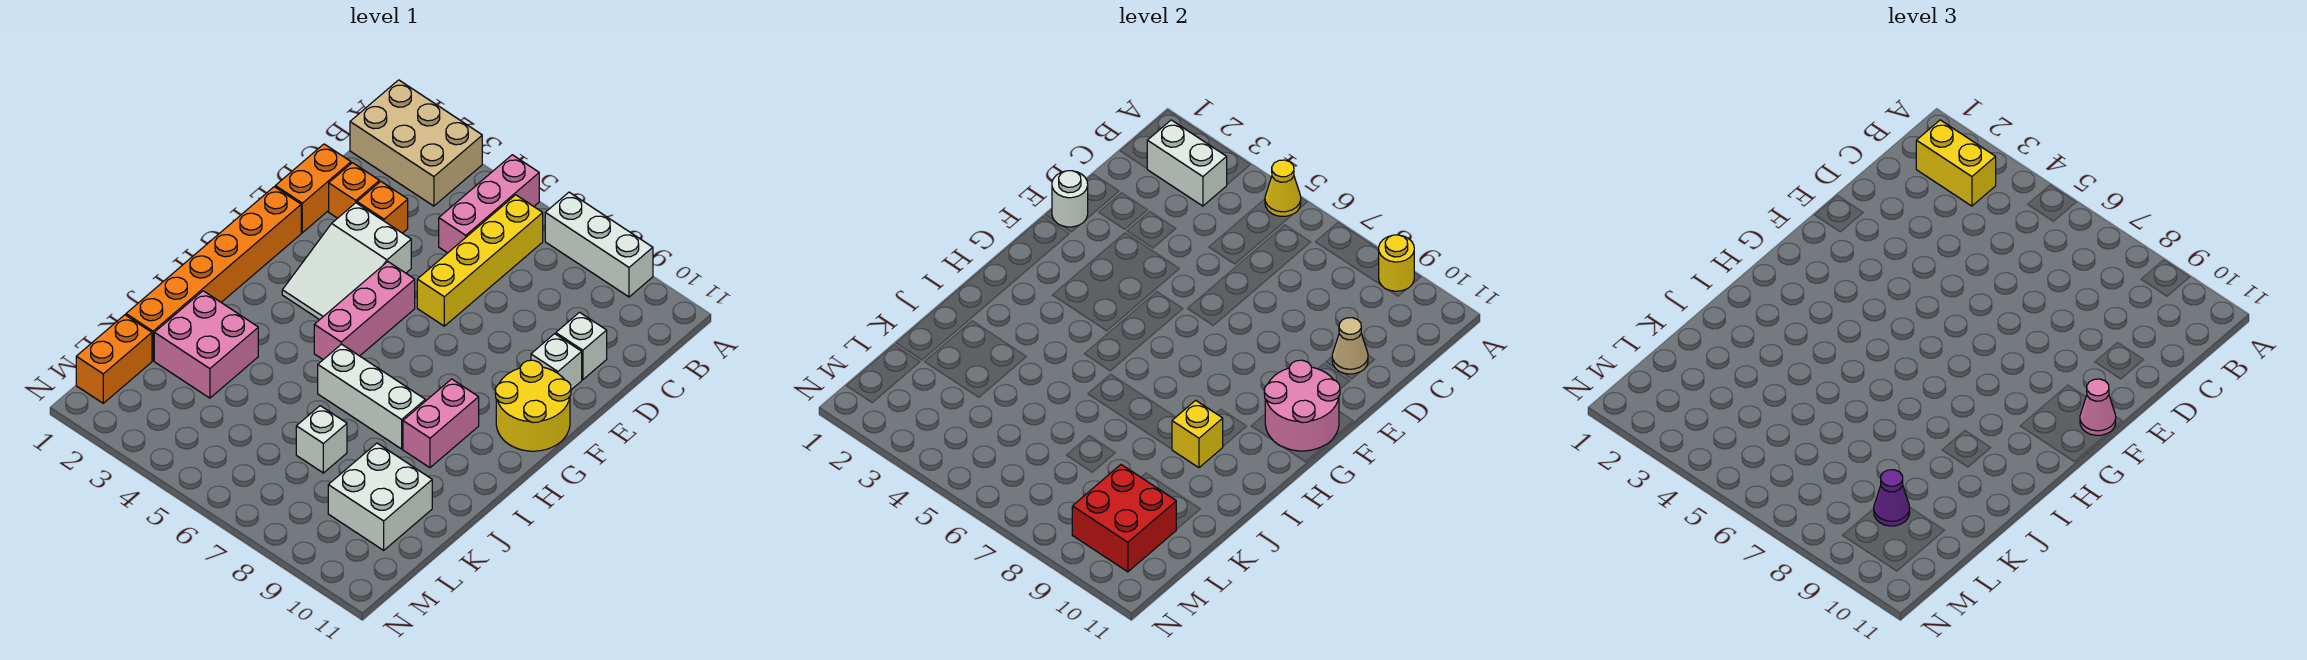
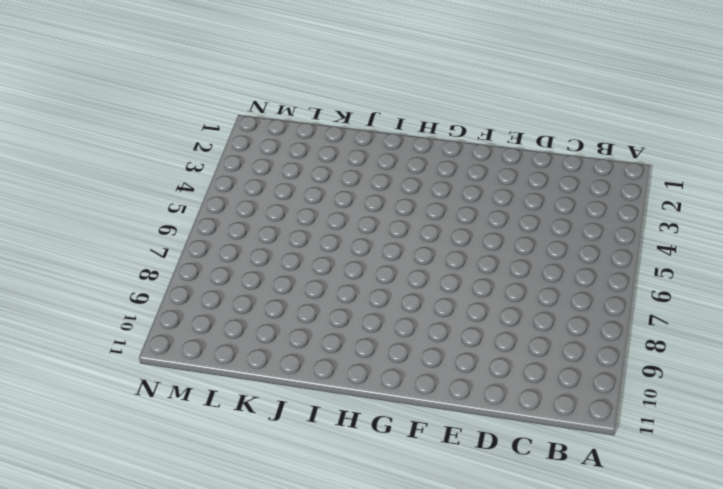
none -> tan brick A1:B3 level 1
none -> pink brick A5:C5 level 1
none -> white brick A7:A9 level 1
none -> yellow brick B6:E6 level 1

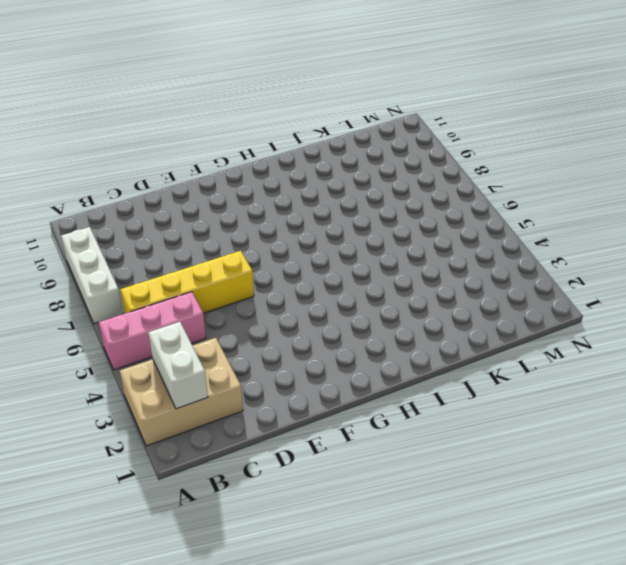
tan brick A2:C3 level 1 -> tan brick A1:B3 level 1
none -> orange brick D1:E1 level 1
none -> orange brick D2 level 1
none -> orange brick D3 level 1
none -> white brick D10 level 1

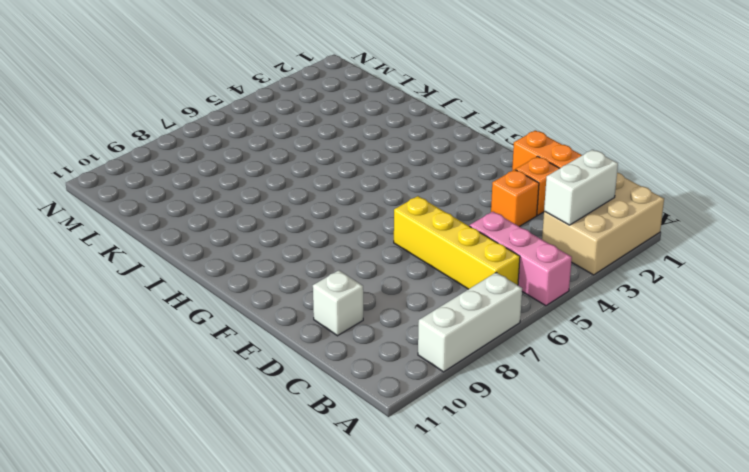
none -> white slope E3:G4 level 1 top E
none -> white brick E10 level 1
none -> orange brick F1:K1 level 1
none -> pink brick F5:H5 level 1

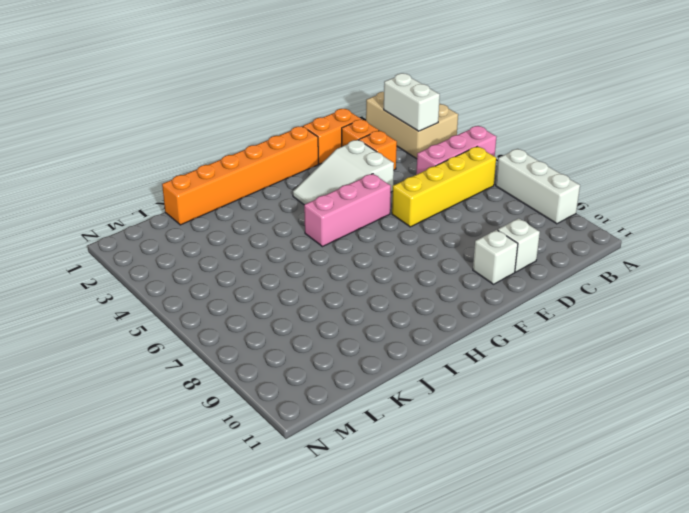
none -> yellow round brick F10:G11 level 1
none -> pink brick H9:I9 level 1
none -> white brick I6:I8 level 1
none -> pink brick J2:K3 level 1

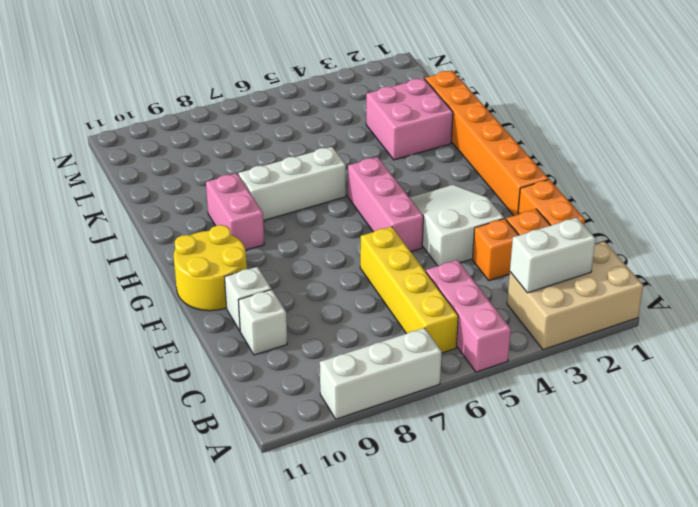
none -> white brick K7 level 1
none -> white brick K9:L10 level 1
none -> orange brick L1:M1 level 1
none -> yellow cone A5 level 2

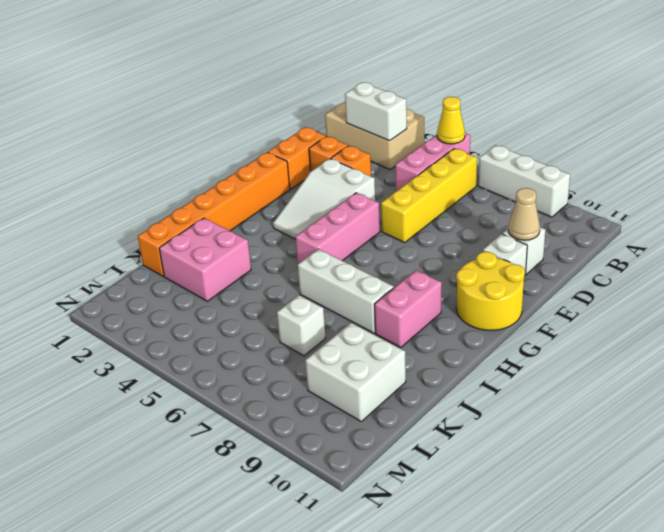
none -> orange brick L1:M1 level 1
none -> yellow round brick A9 level 2
none -> white round brick E1 level 2
none -> pink round brick F10:G11 level 2

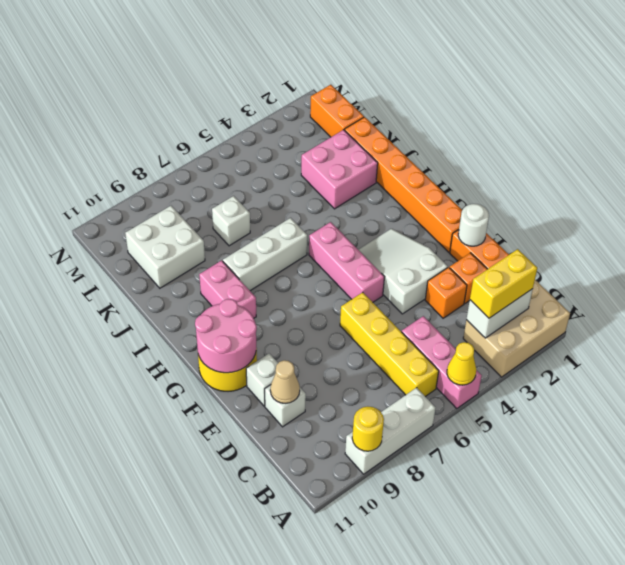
none -> yellow brick I9 level 2
none -> red brick L9:M10 level 2
none -> pink cone F11 level 3
none -> purple cone L9 level 3

